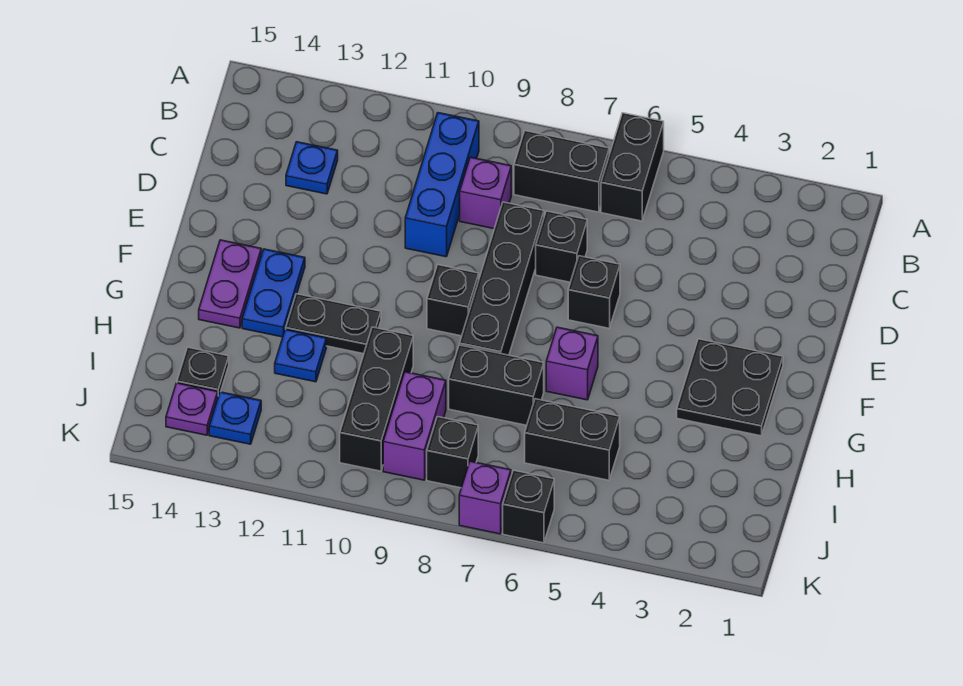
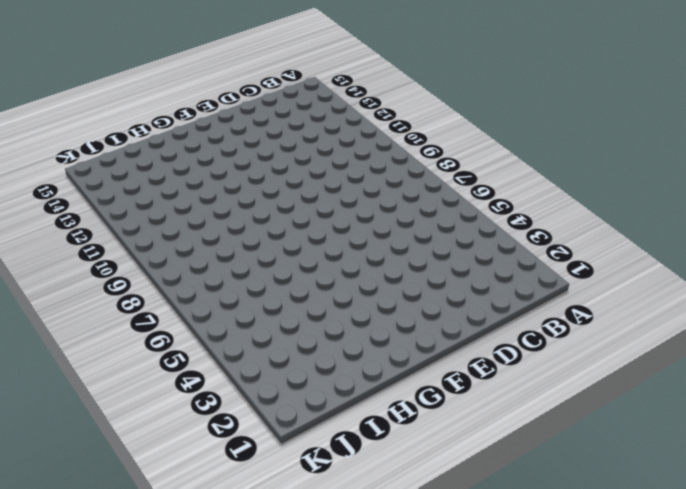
none -> black brick A6:B6 level 1
none -> black brick B7:B8 level 1
none -> blue brick B10:D10 level 1

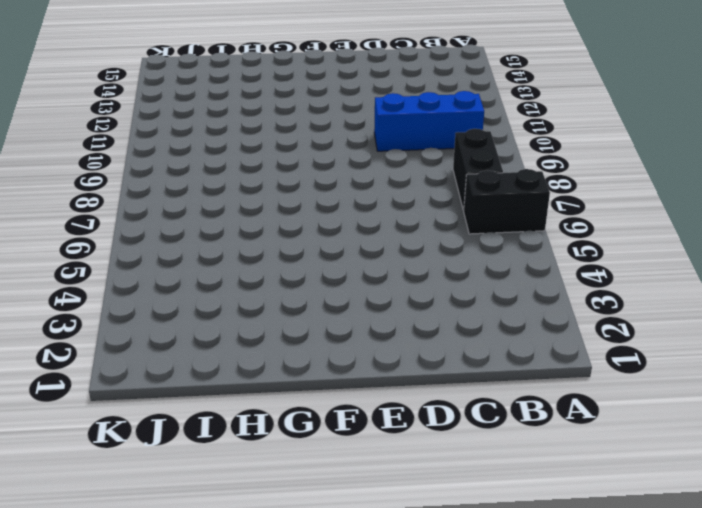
none -> purple brick C9 level 1
none -> blue plate C13 level 1
none -> black brick D7 level 1

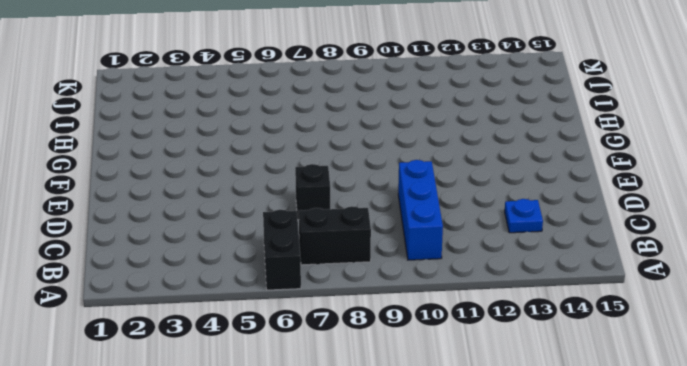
none -> purple brick C9 level 1
none -> black brick D8:G8 level 1
none -> black brick E6 level 1

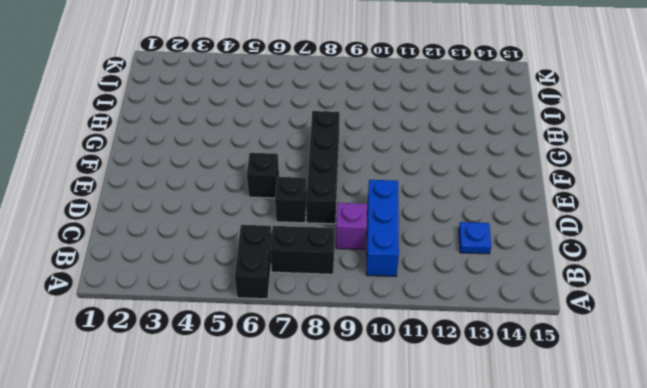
none -> black plate F2:G3 level 1
none -> black brick F9 level 1
none -> blue plate F13:G13 level 1

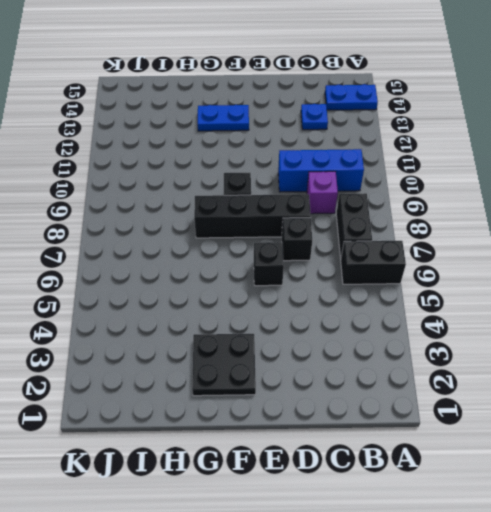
blue plate A14:B14 level 1 -> none
none -> purple plate F14:G14 level 1
none -> purple brick G6 level 1
none -> black plate G11:G12 level 1

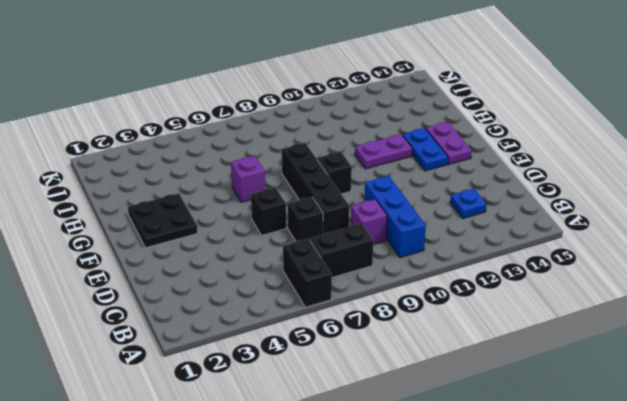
purple plate G11:G12 level 1 -> black plate G11:G12 level 1
none -> black brick H7:H8 level 1
none -> black brick H10:J10 level 1
none -> blue plate H12 level 1

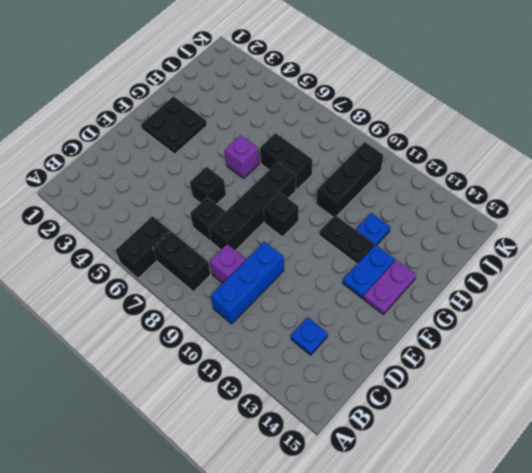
none -> black brick I5:I6 level 1
none -> purple brick I9:J9 level 1
none -> black plate I14 level 1

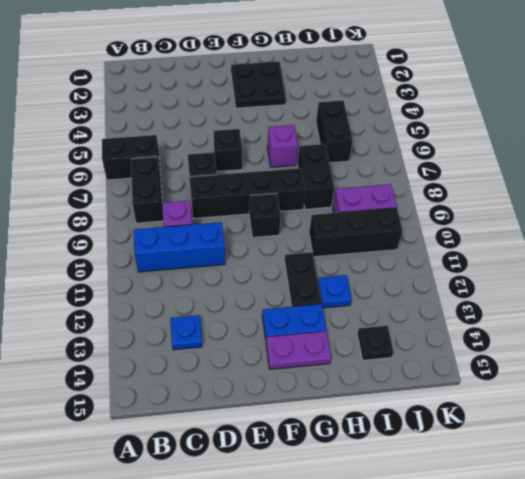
none -> black brick J8 level 1
none -> blue plate J13 level 1
none -> purple plate J14 level 1

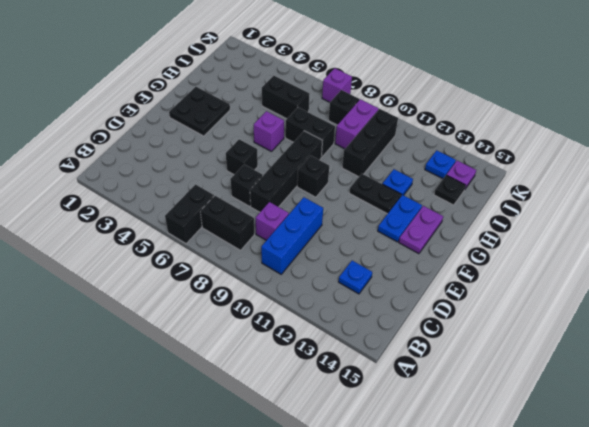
none -> black brick K6 level 1

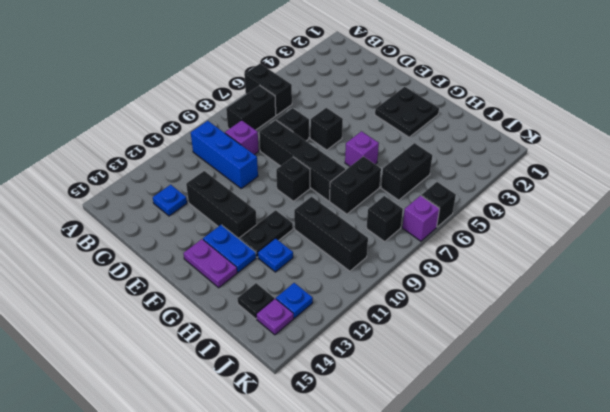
black brick D12:F12 level 1 -> none
none -> purple brick I9:J9 level 1

